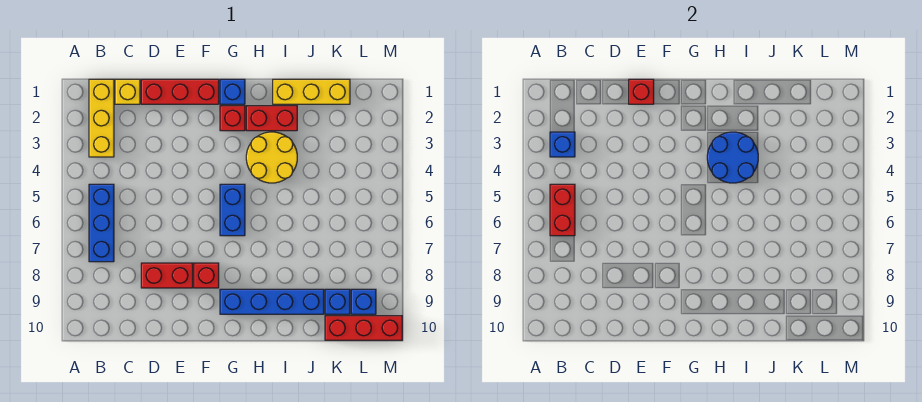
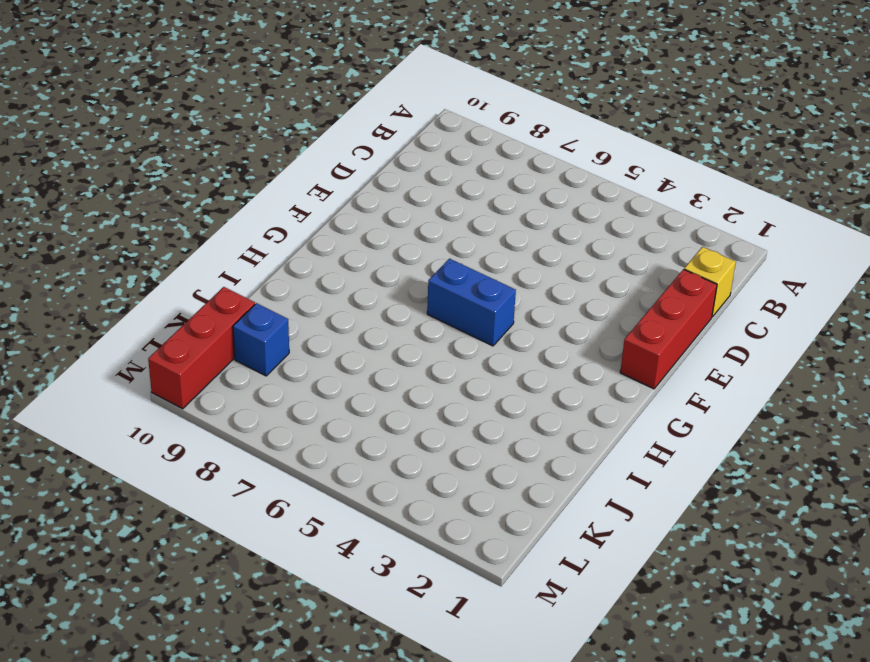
none -> yellow brick B1:B3 level 1
none -> blue brick B5:B7 level 1
none -> red brick D8:E8 level 1

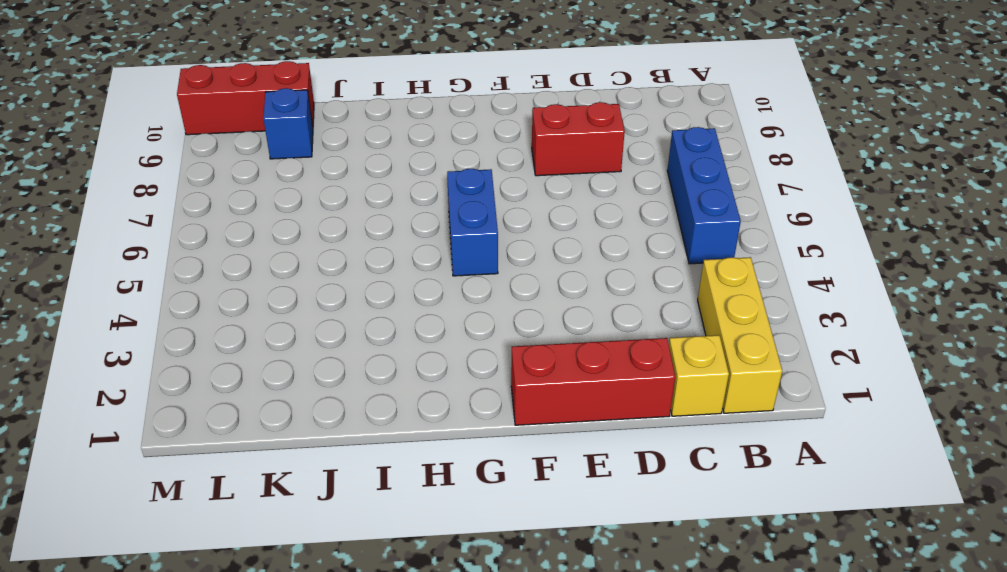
none -> red brick F8 level 1
none -> blue brick G1 level 1
none -> red brick G2 level 1

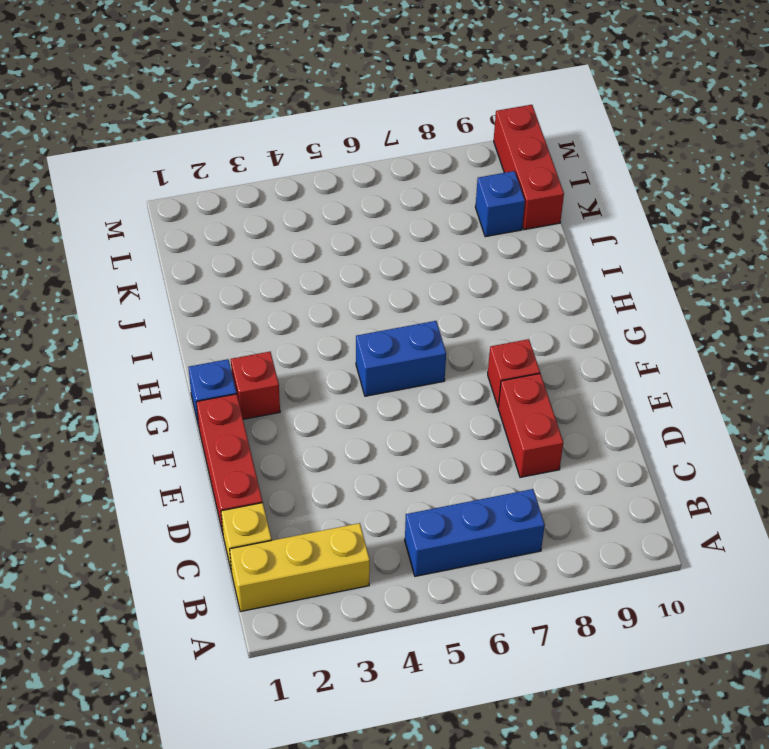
none -> blue brick G9:J9 level 1
none -> red brick H2:I2 level 1
none -> yellow round brick H3:I4 level 1

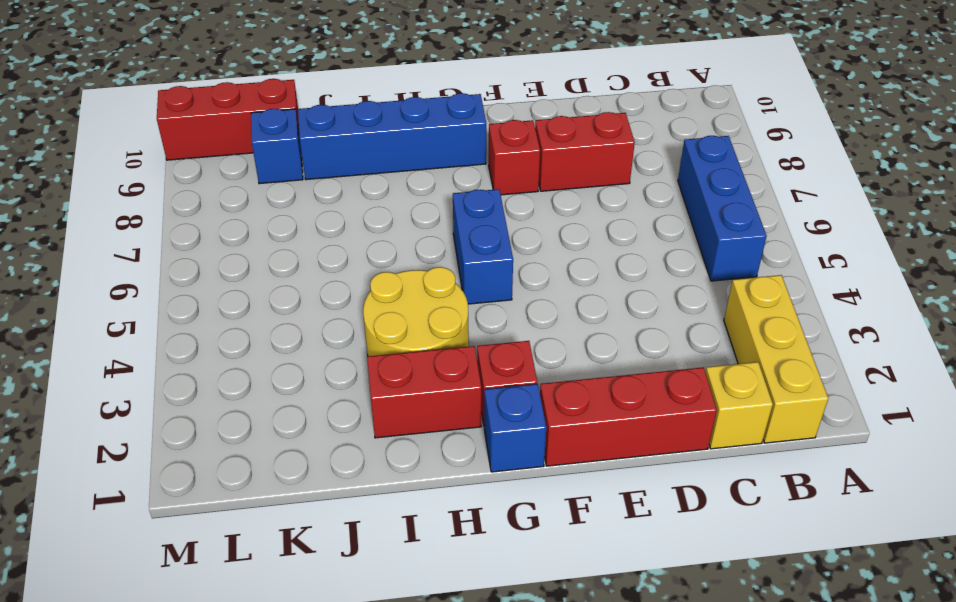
none -> yellow brick I1:K1 level 1
none -> blue brick L9 level 1
none -> blue brick B3 level 2

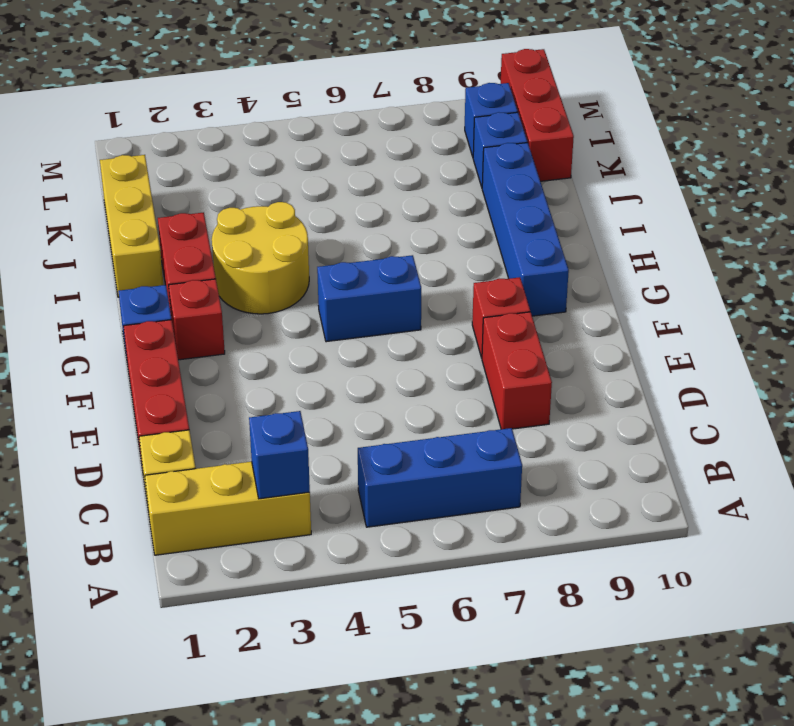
none -> red brick B5:B6 level 2
none -> red brick E1 level 2
none -> blue round brick H3:I4 level 2

